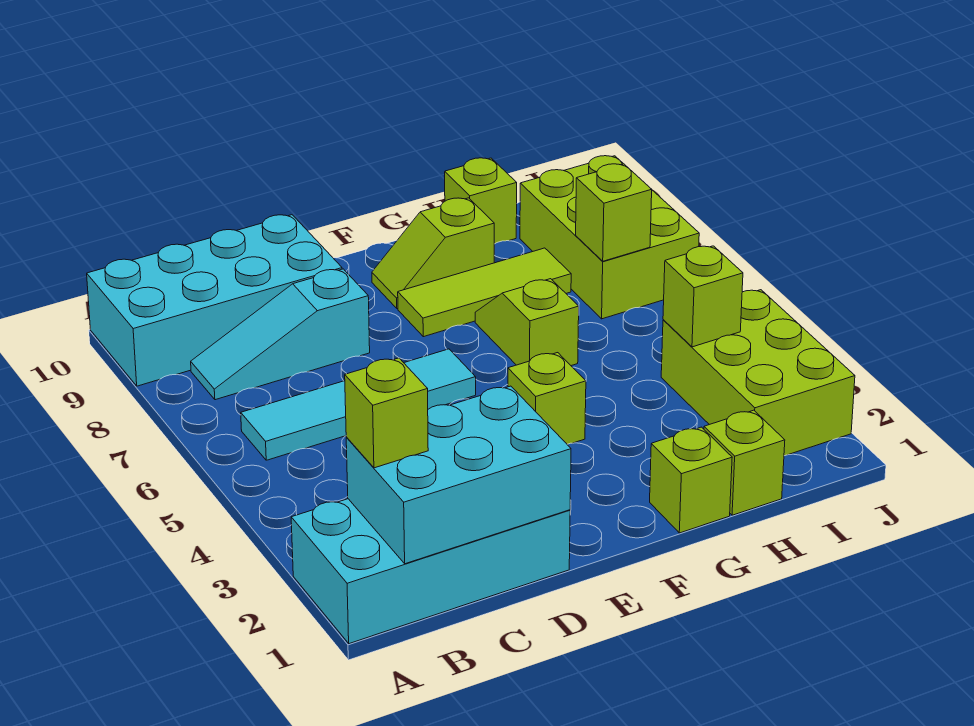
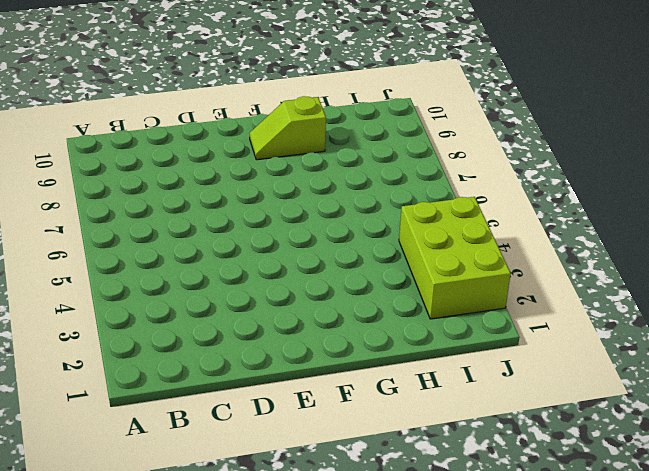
none -> cyan brick A1:D2 level 1
none -> cyan brick A9:D10 level 1
none -> cyan tile B6:E6 level 1

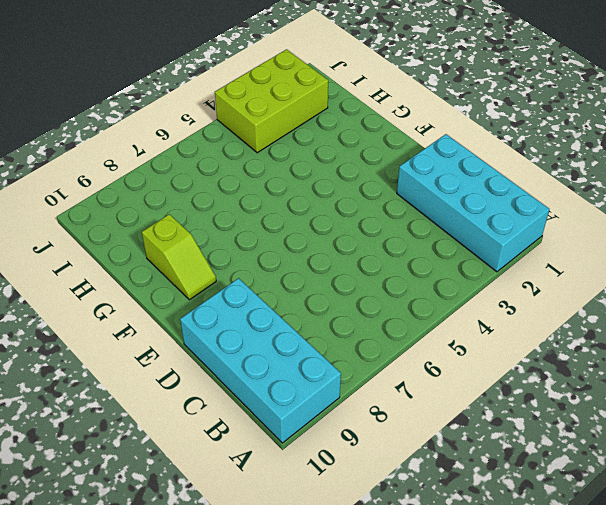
none -> cyan tile B6:E6 level 1
none -> cyan slope B8:D8 level 1 top D
none -> lime brick F4 level 1

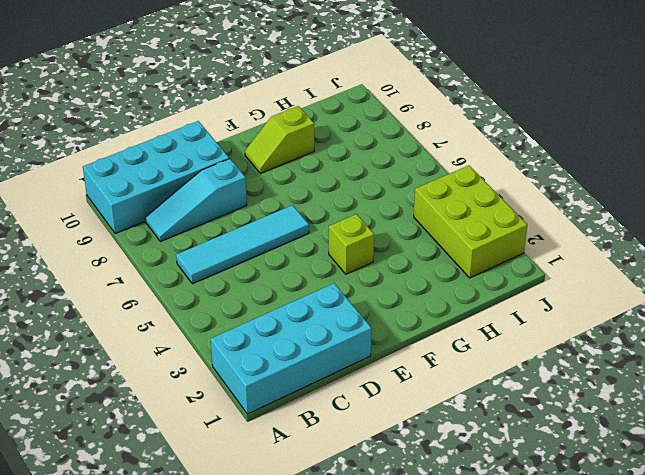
none -> lime tile F8:H8 level 1
none -> lime brick G1 level 1
none -> lime slope G6:G7 level 1 top 6

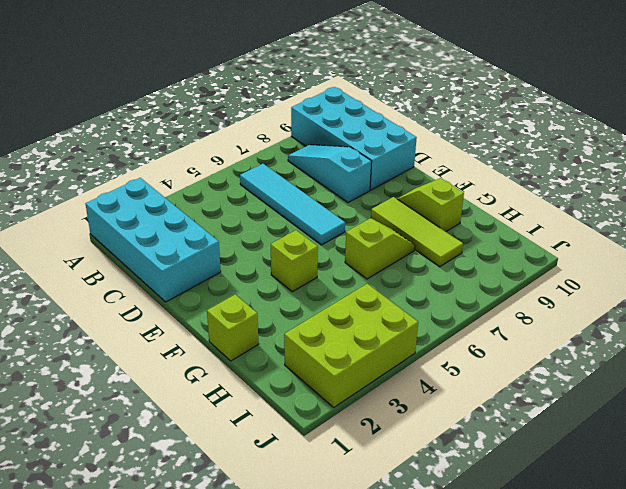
none -> lime brick H1 level 1
none -> lime brick H10 level 1
none -> lime brick I7:J9 level 1

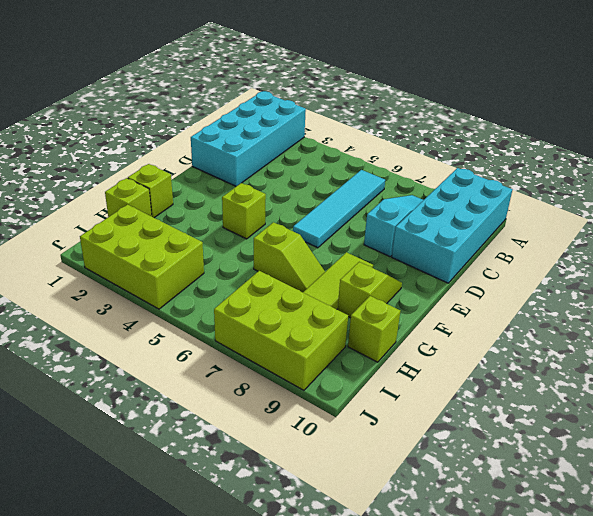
none -> cyan brick B1:D2 level 2
none -> lime brick I4 level 2
none -> lime brick I7 level 2

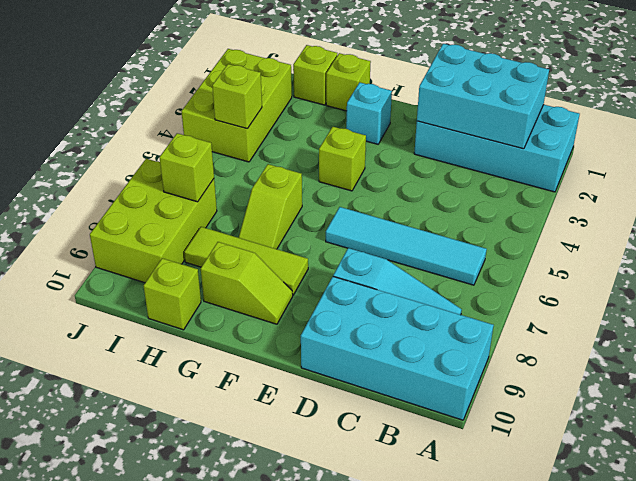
cyan brick F2 level 1 -> none
none -> lime brick B2 level 3

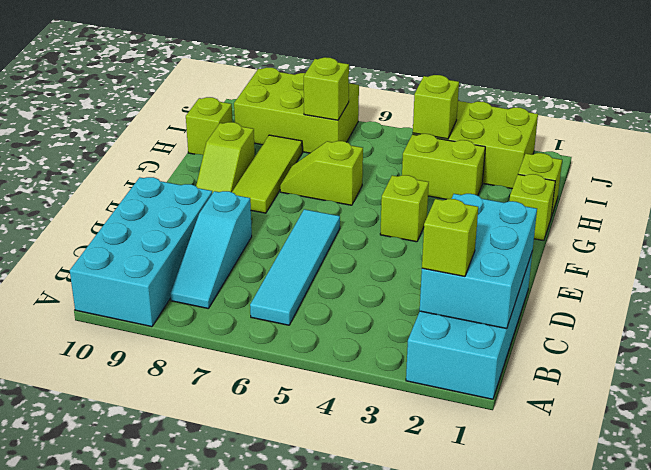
lime brick H3:H4 level 1 -> none

